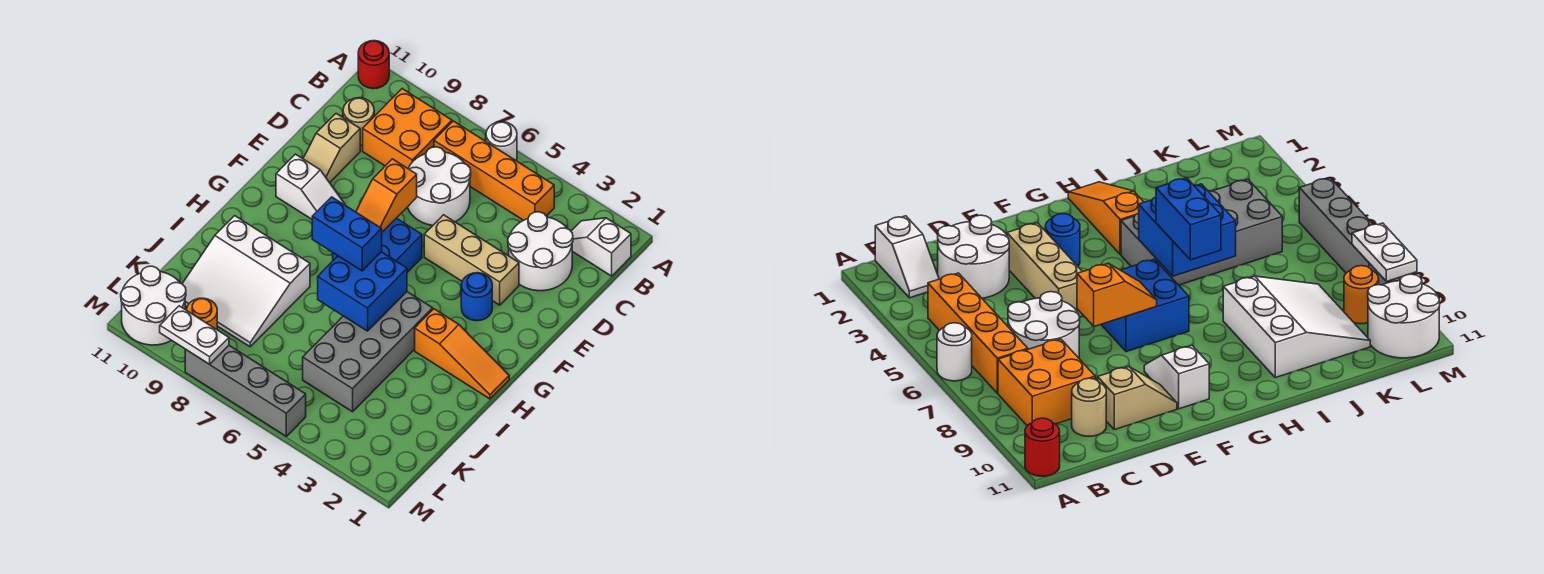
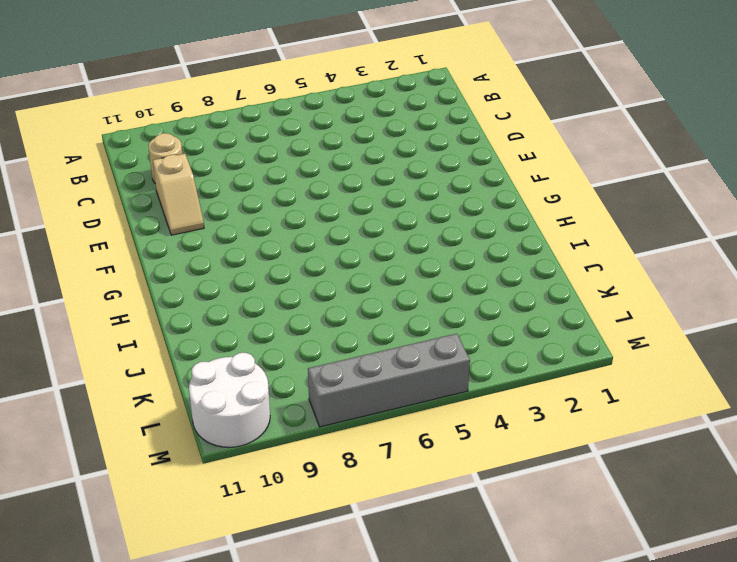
none -> white round brick A6 level 1
none -> red round brick A11 level 1
none -> white slope B1:B2 level 1 top 1

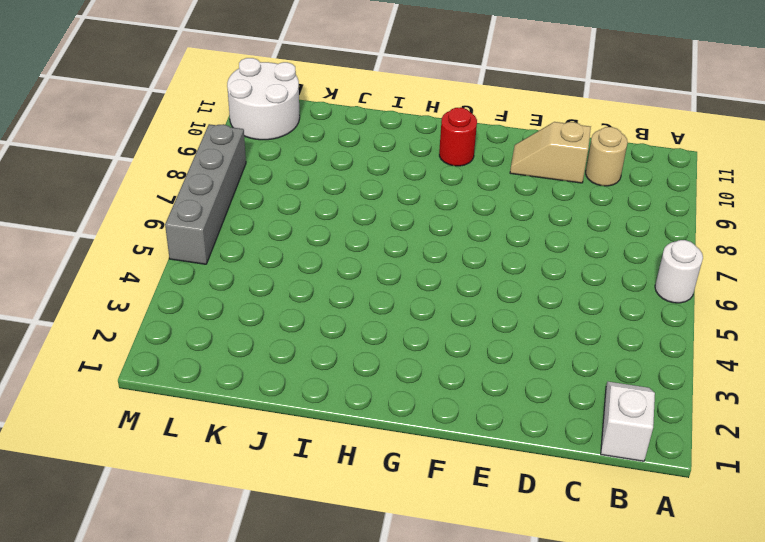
red round brick G10 level 1 -> red round brick A11 level 1
none -> orange brick B4:B7 level 1
none -> orange brick B8:C9 level 1
none -> white round brick C2:D3 level 1

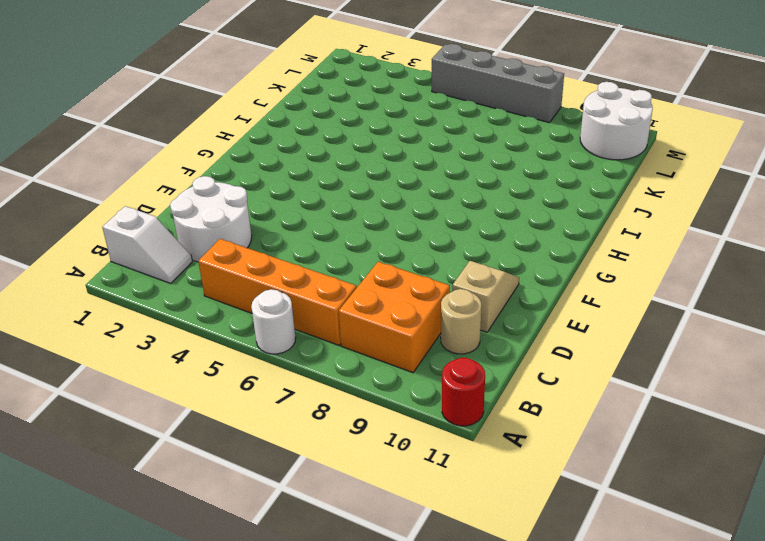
none -> white round brick C6:D7 level 1
none -> tan brick E3:E5 level 1
none -> blue round brick F3 level 1

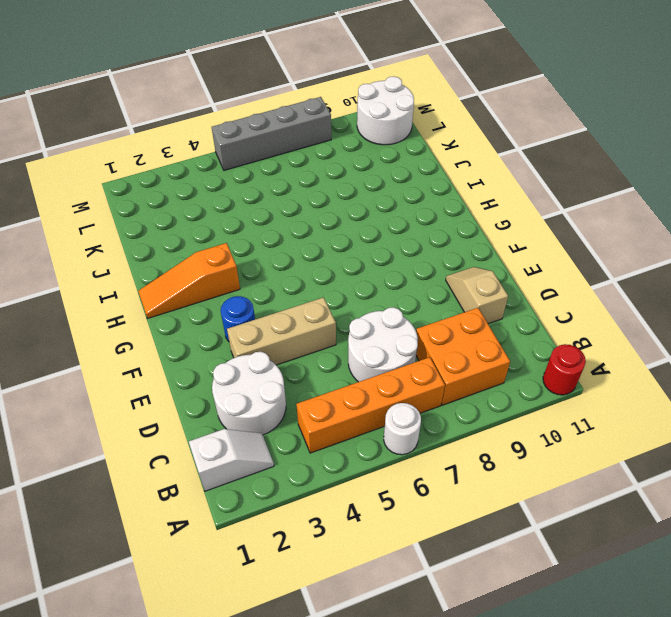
none -> tan round brick C10 level 1
none -> blue brick F6:G7 level 1
none -> white slope F9:F10 level 1 top 10

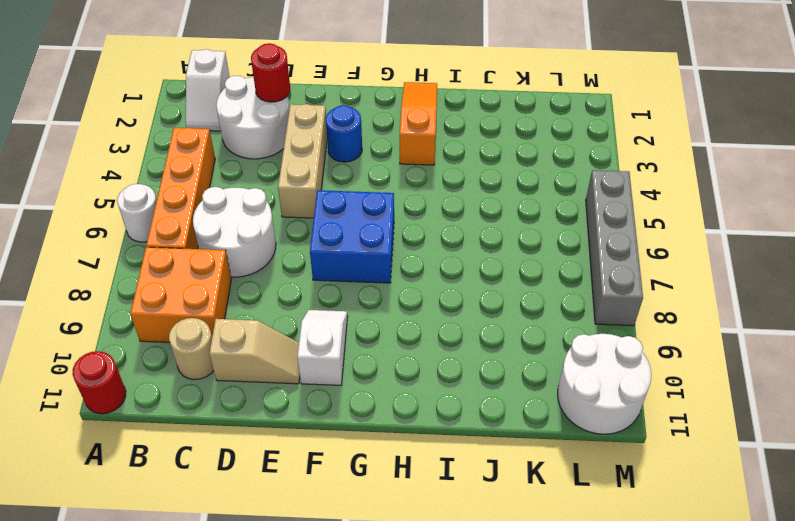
red round brick D2 level 2 -> none
none -> grey brick H4:K5 level 1
none -> white slope I8:K10 level 1 top I
none -> orange round brick L9 level 1

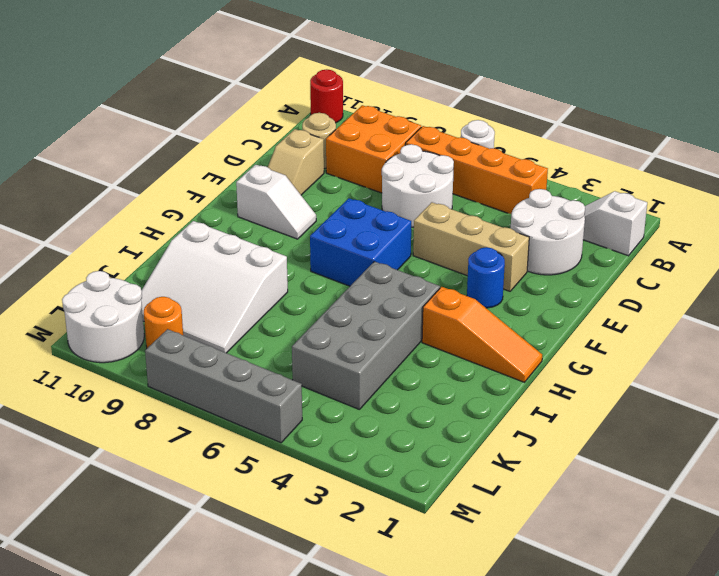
none -> orange slope E7:F7 level 2 top E
none -> blue brick H5:I6 level 2
none -> white plate M8:M9 level 2

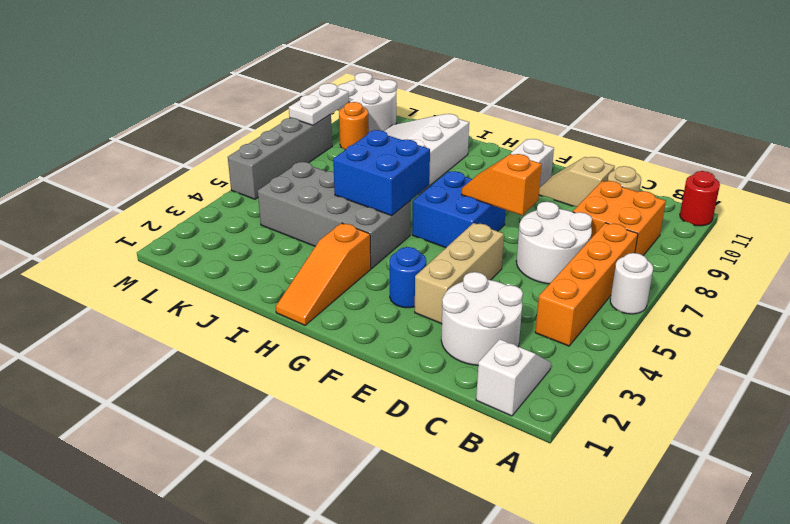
none -> blue brick H6:H7 level 3

